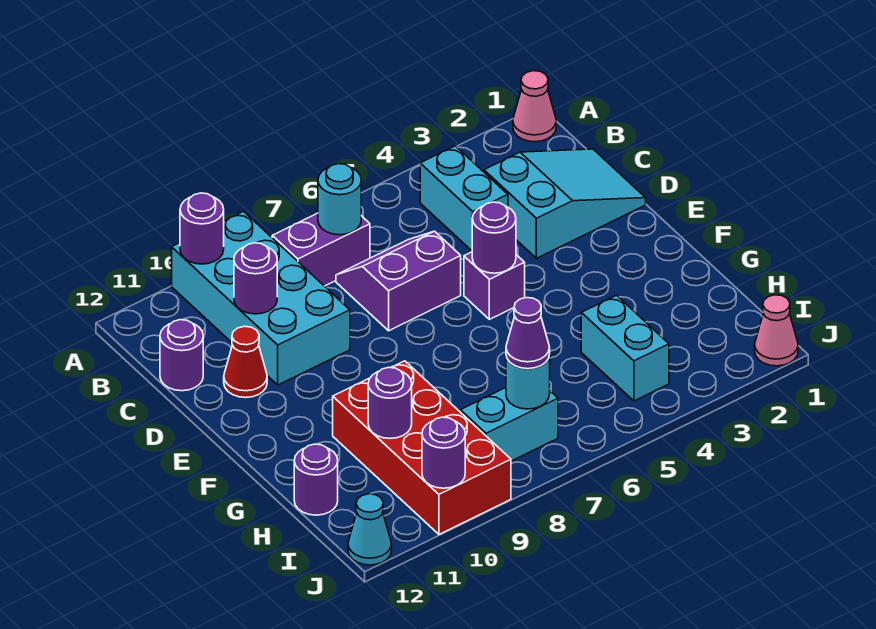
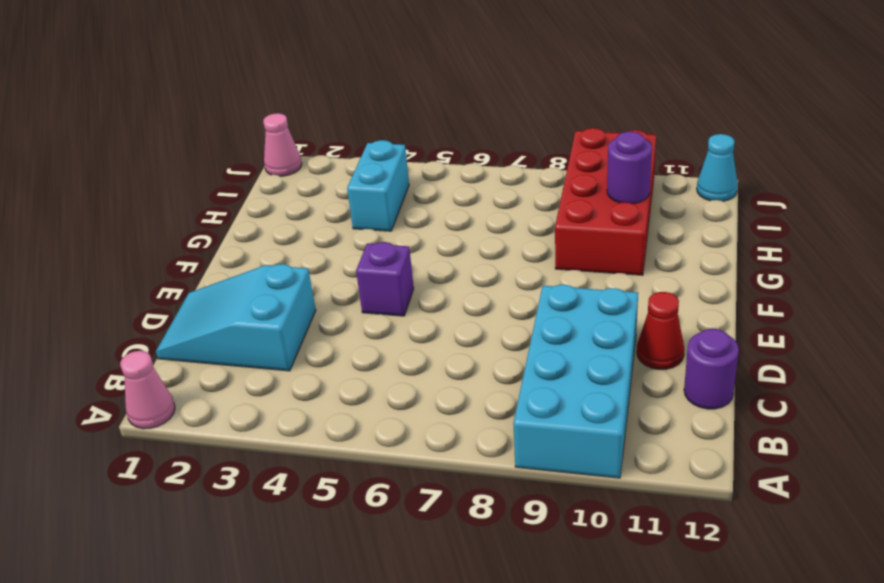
none -> cyan brick B4:C4 level 1
none -> purple brick B7:B8 level 1
none -> purple slope C6:D7 level 1 top D

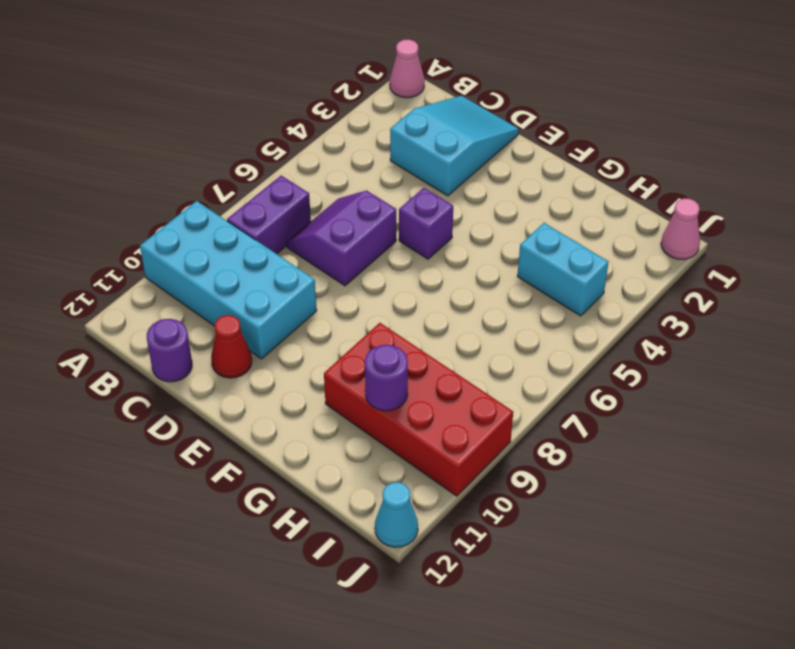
none -> cyan brick B4:C4 level 1
none -> purple round brick H12 level 1
none -> cyan brick I7:I8 level 1

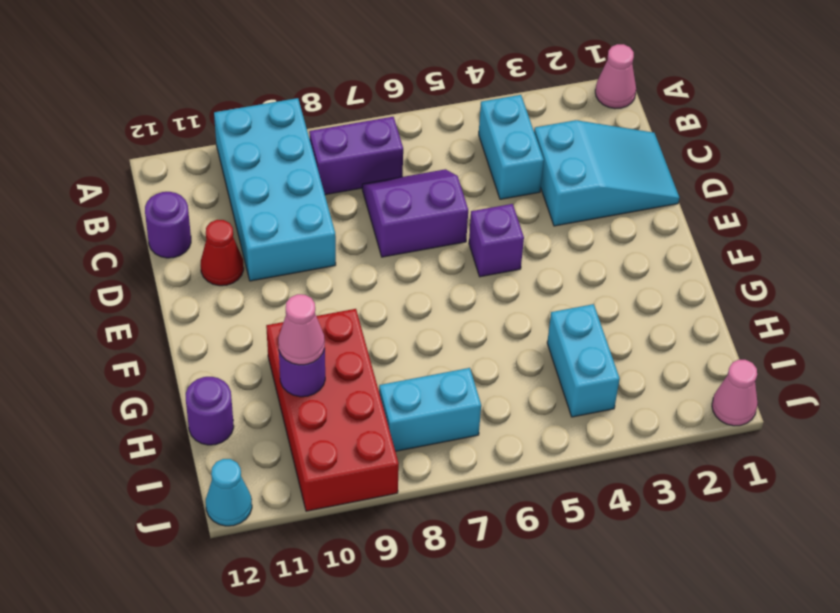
pink cone H10 level 3 -> none
none -> purple round brick A10 level 2
none -> cyan round brick B7 level 2
none -> purple round brick C10 level 2

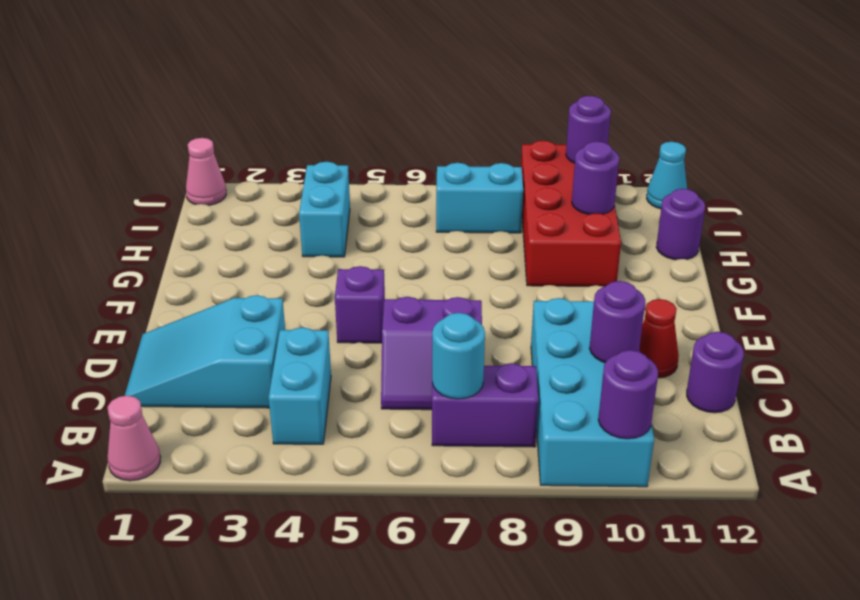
none -> purple round brick E5 level 2
none -> cyan round brick I7 level 2
none -> purple cone I7 level 3

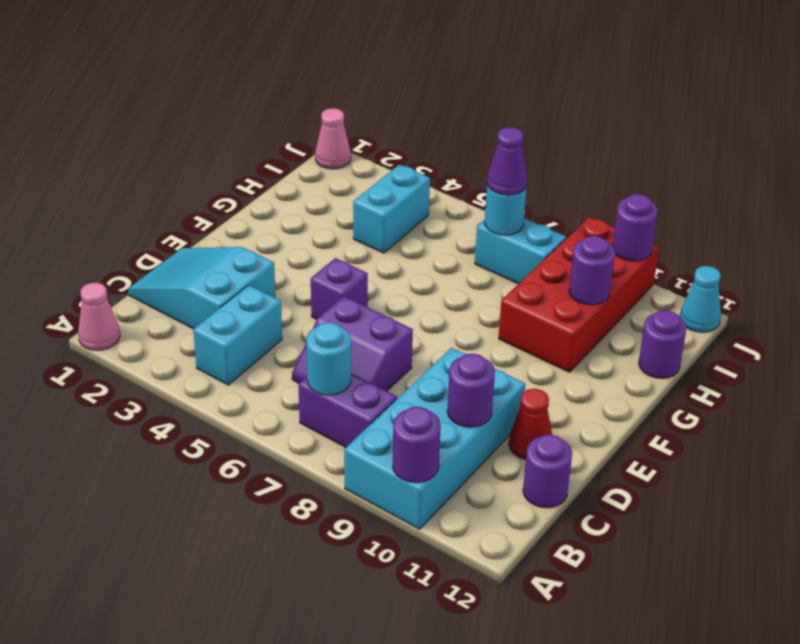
none -> purple round brick E5 level 2

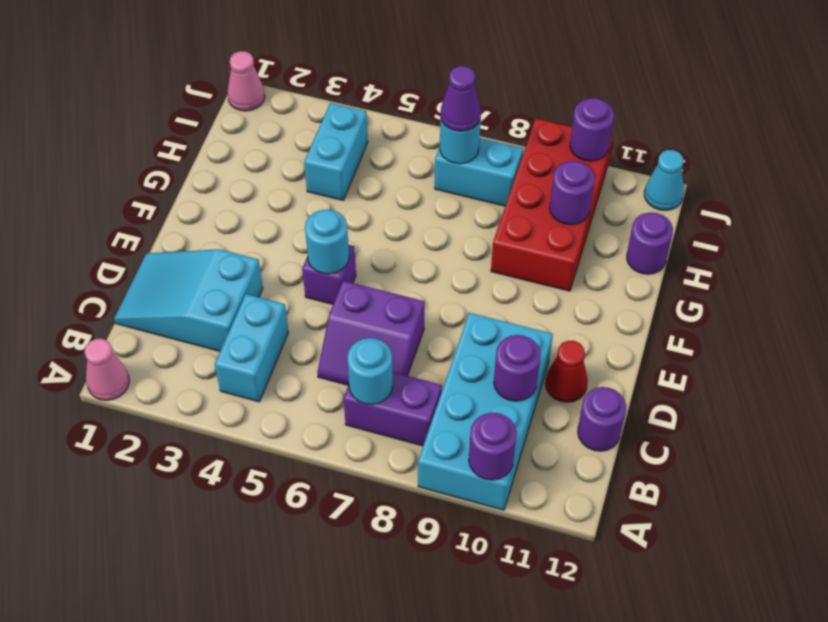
cyan round brick E5 level 2 -> purple round brick E5 level 2

